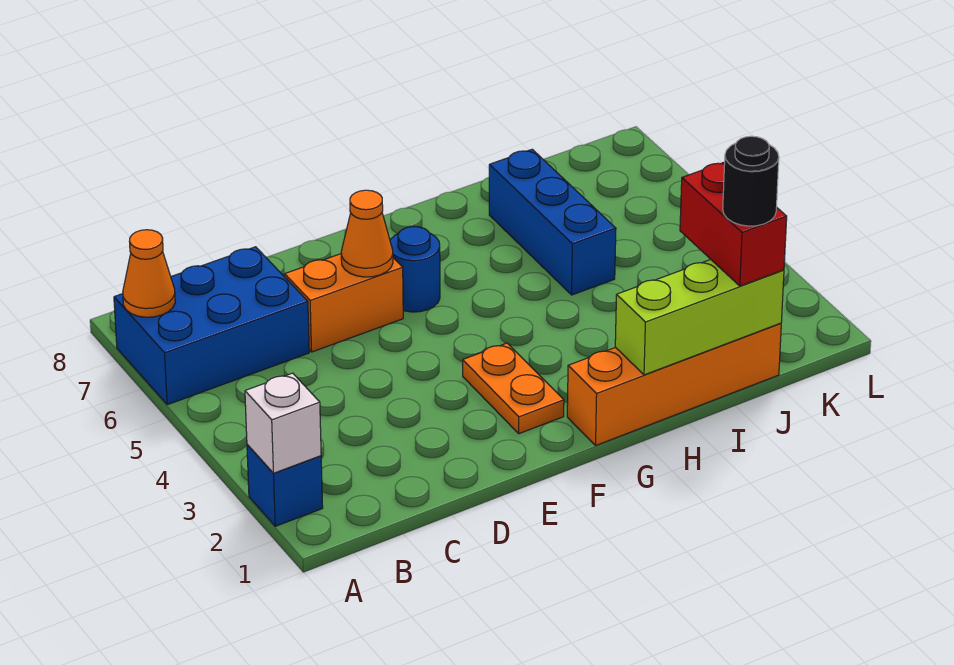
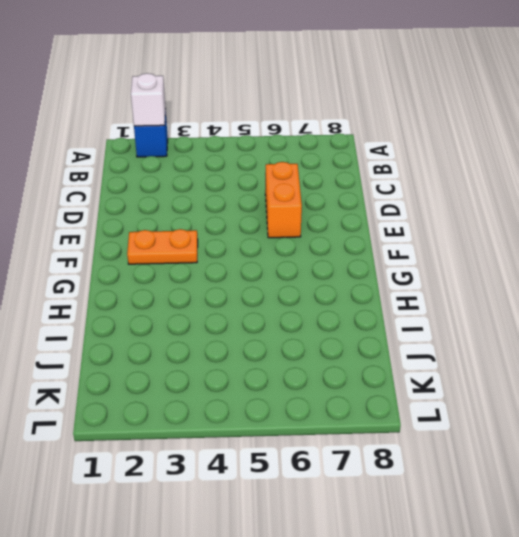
none -> blue brick A6:C7 level 1
none -> blue round brick F6 level 1
none -> orange brick G1:J1 level 1

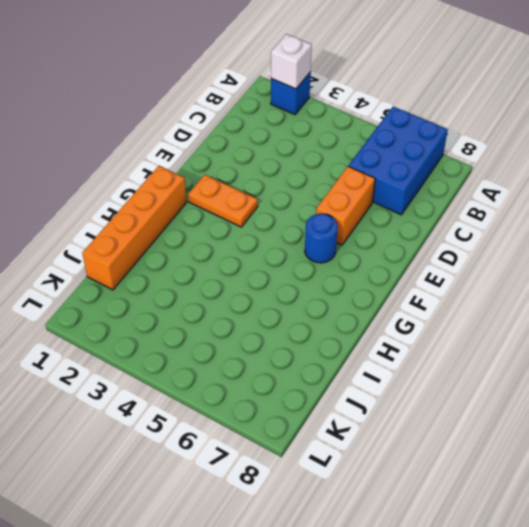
none -> blue brick I5:I7 level 1
none -> orange cone A7 level 2
none -> orange cone E6 level 2

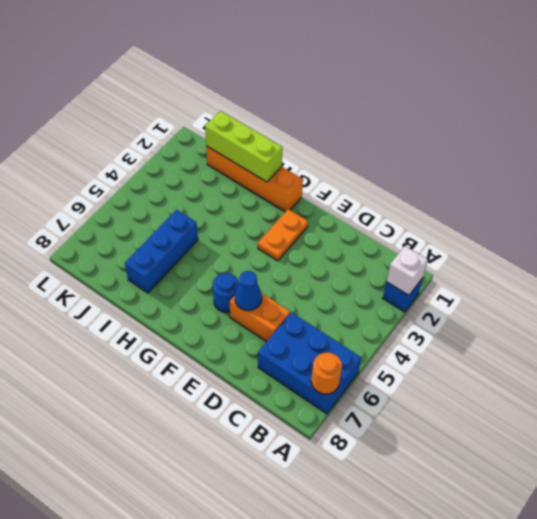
orange round brick A7 level 2 -> orange cone A7 level 2
blue cone E6 level 2 -> orange cone E6 level 2
none -> red brick J1:J2 level 3
none -> black round brick J1 level 4

